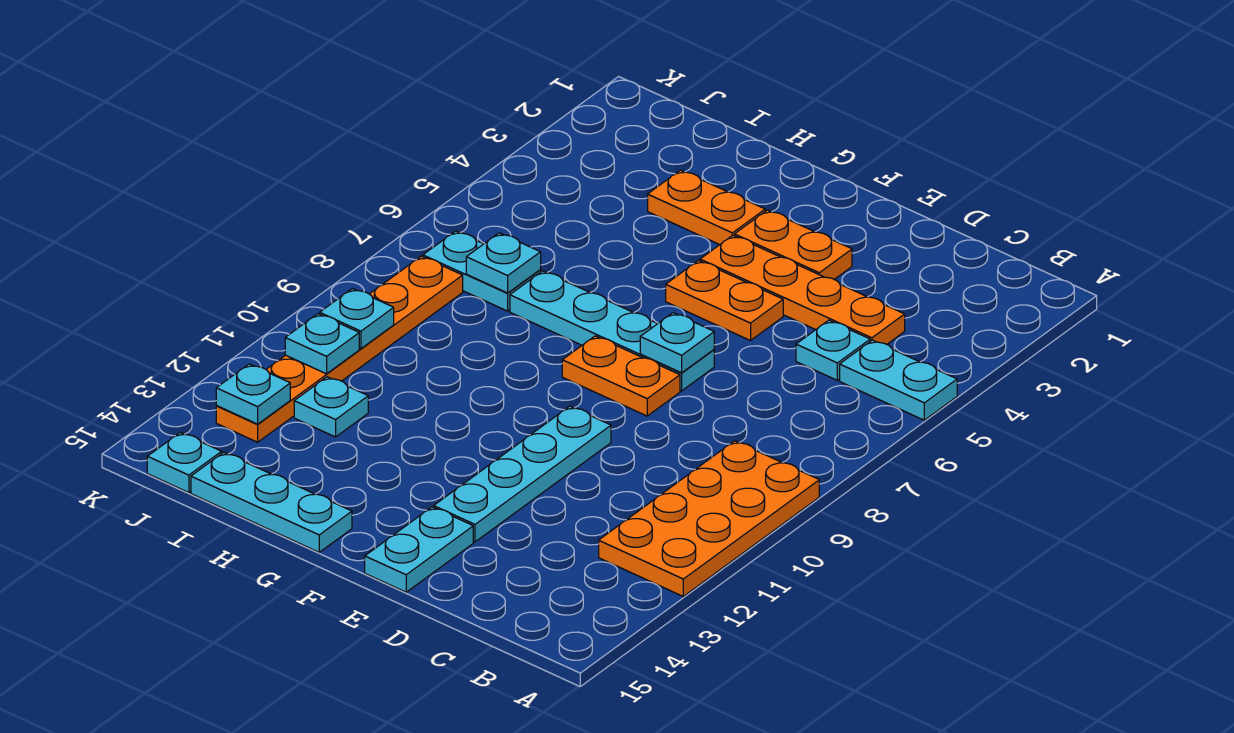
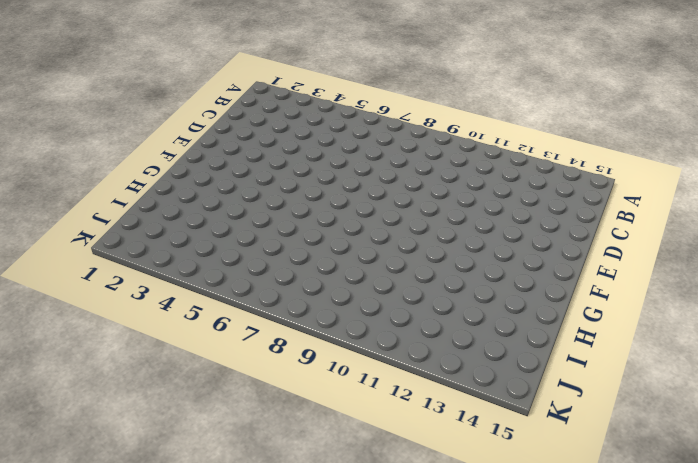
none -> cyan plate A5:B5 level 1
none -> orange plate A9:B12 level 1
none -> orange plate C4:F4 level 1

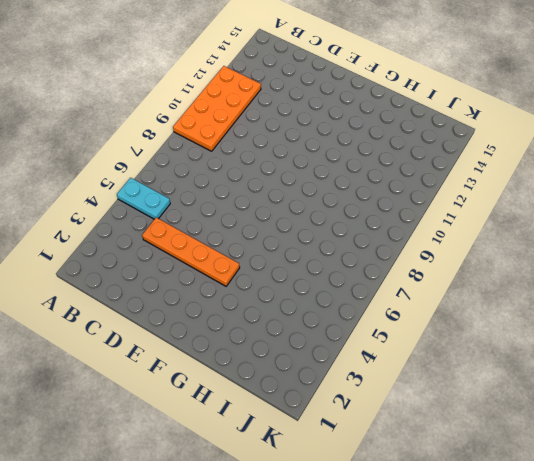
none -> cyan plate C5 level 1
none -> orange plate E3:F3 level 1
none -> orange plate E5:F5 level 1

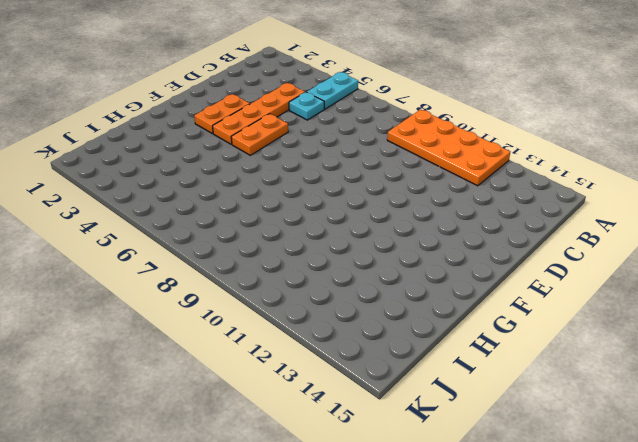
none -> cyan plate E7:H7 level 1
none -> orange plate E8:F8 level 1
none -> cyan plate E10:E13 level 1

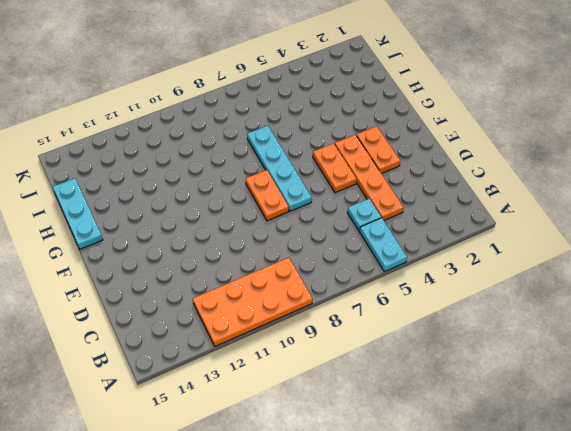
none -> cyan plate E10:E13 level 1
none -> cyan plate E14:E15 level 1
none -> orange plate G3:H3 level 1

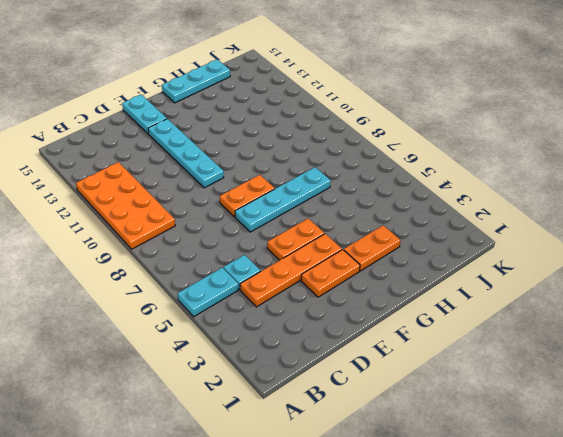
none -> cyan plate I7:J7 level 1
none -> cyan plate I12 level 1
none -> orange plate J8:J13 level 1

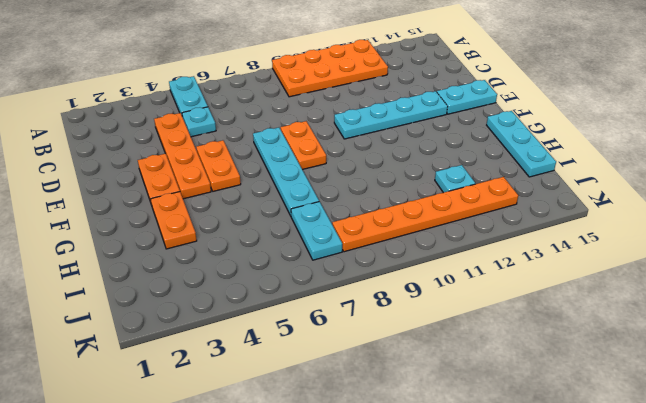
none -> cyan plate J15 level 1
none -> cyan plate E7 level 2
none -> cyan plate I7 level 2

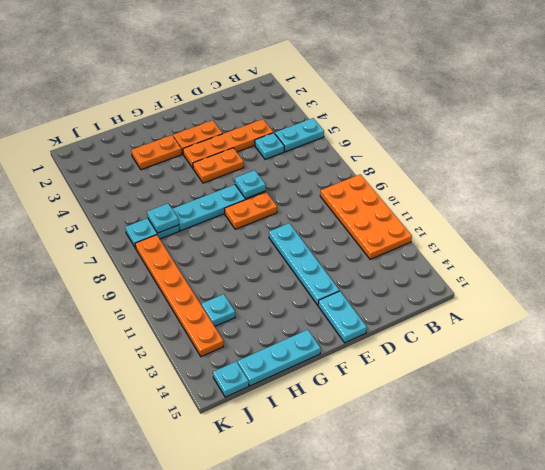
none -> cyan plate J10 level 2
none -> cyan plate J11 level 2
none -> cyan plate J13 level 2

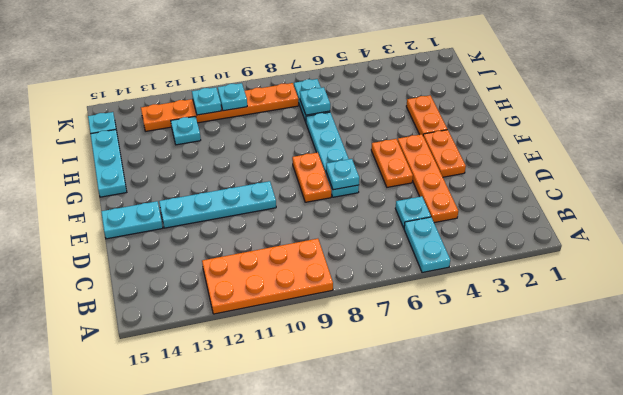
none -> cyan plate J13 level 2

